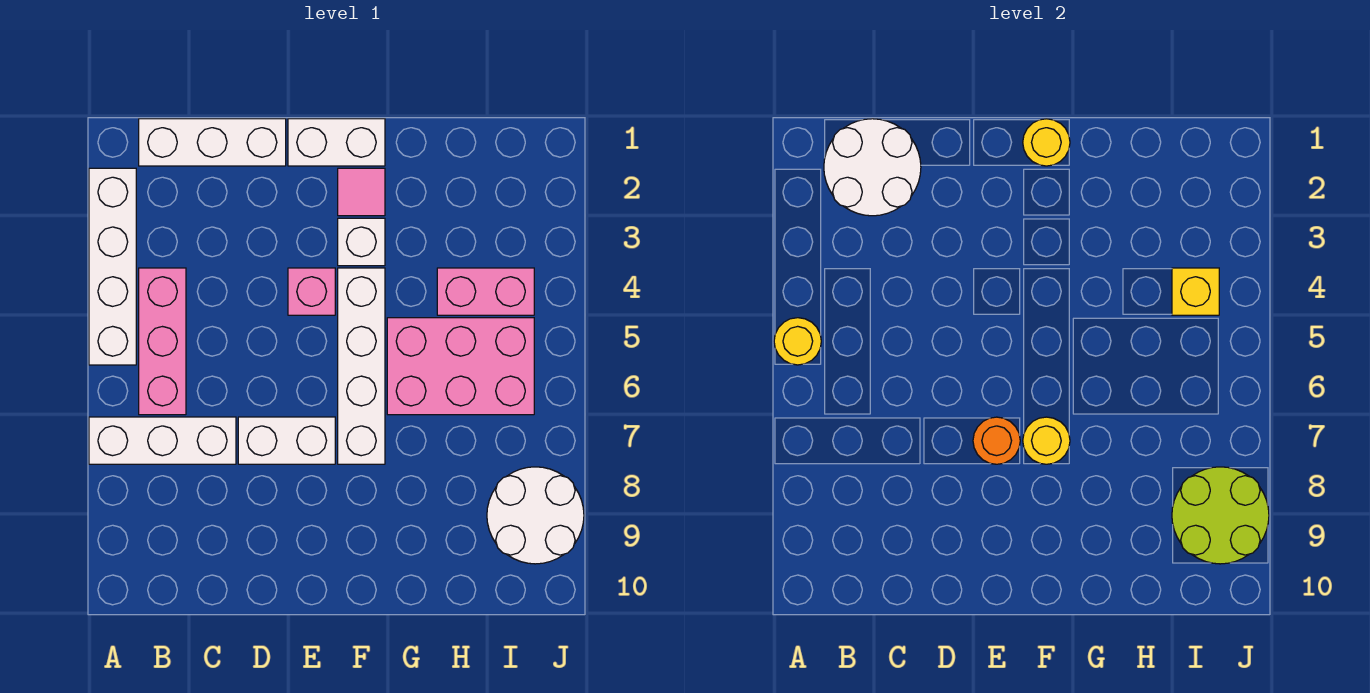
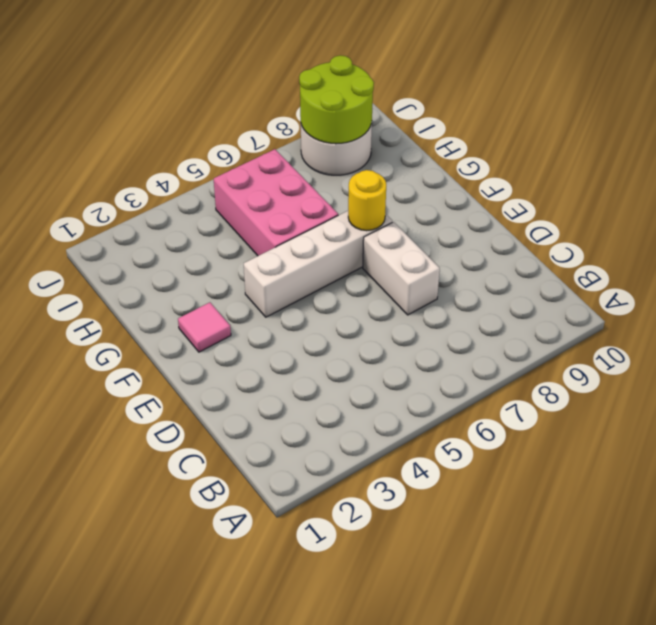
none -> white brick A2:A5 level 1
none -> white brick A7:C7 level 1
none -> white brick B1:D1 level 1

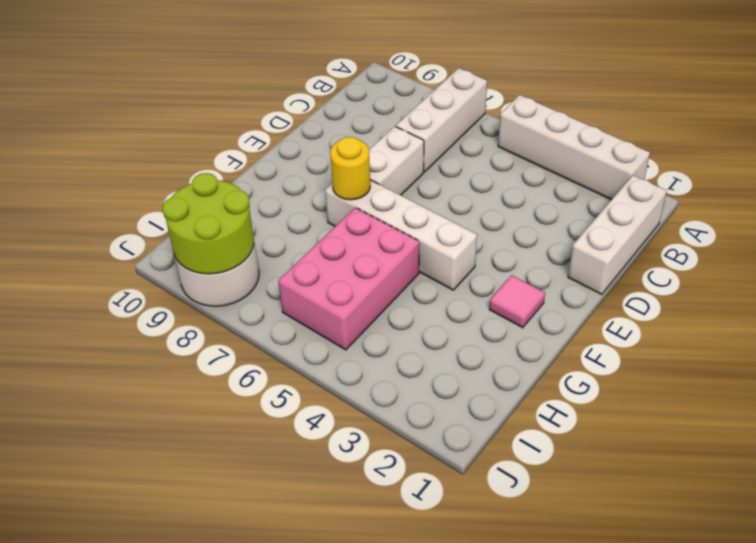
none -> pink brick B4:B6 level 1
none -> white brick E1:F1 level 1
none -> pink brick E4 level 1

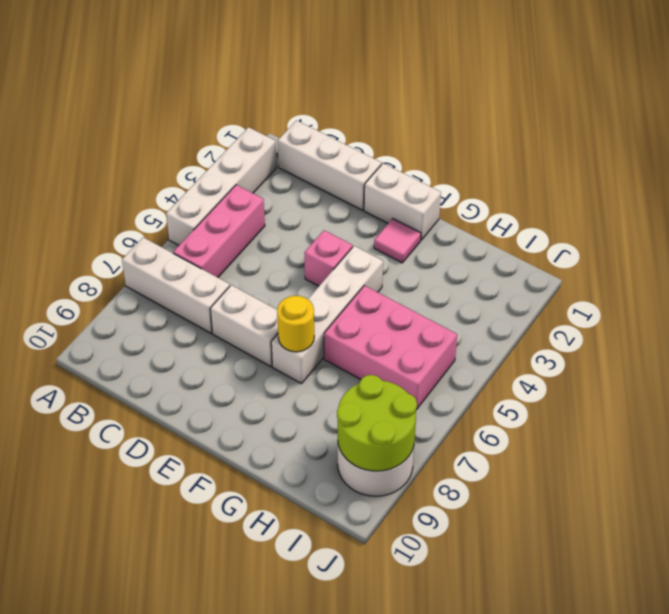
none -> white brick F3 level 1
none -> pink brick H4:I4 level 1
none -> yellow round brick A5 level 2

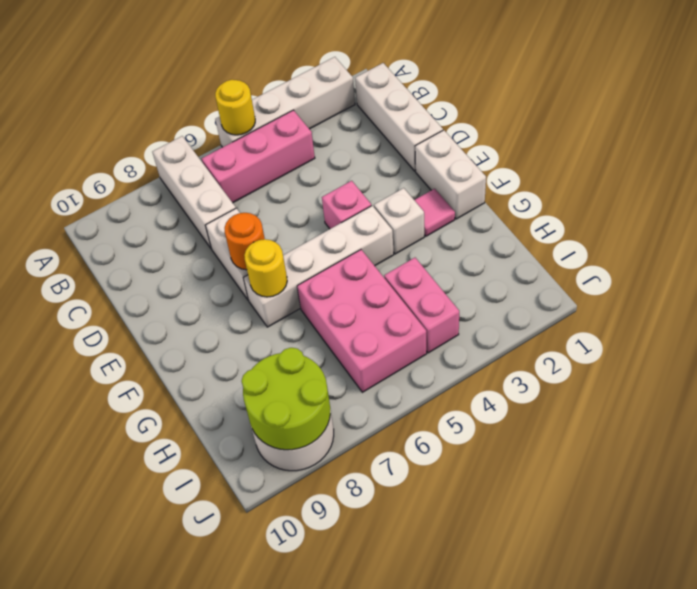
none -> white round brick B1:C2 level 2
none -> yellow round brick F1 level 2
none -> yellow brick I4 level 2

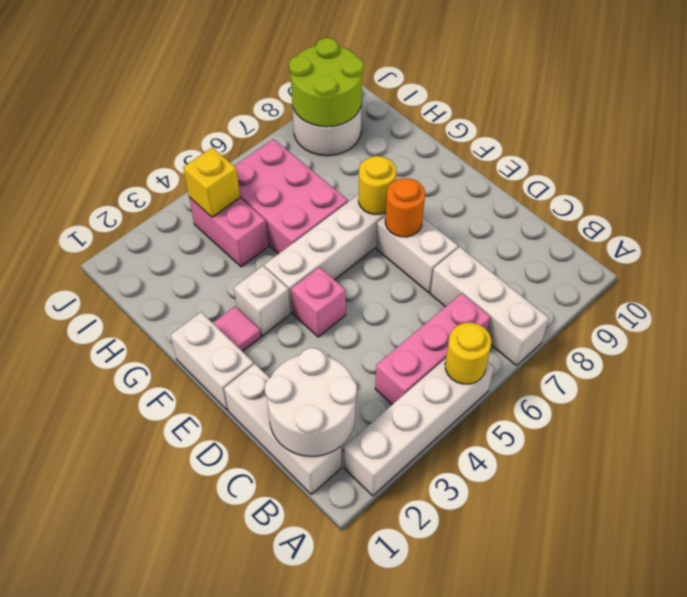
none -> yellow round brick F1 level 2

